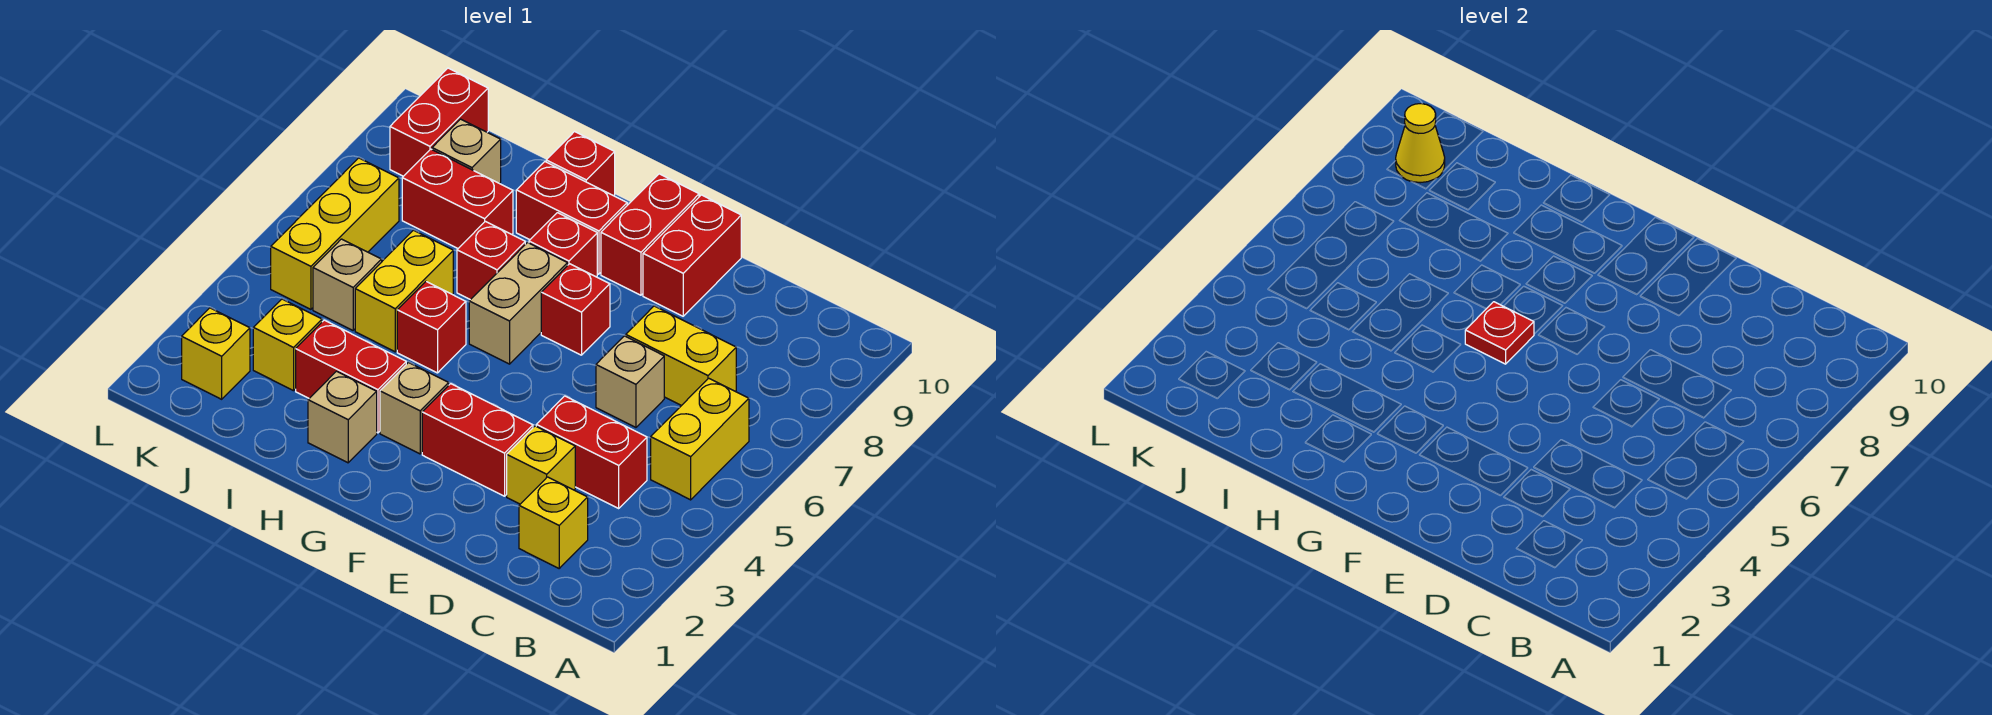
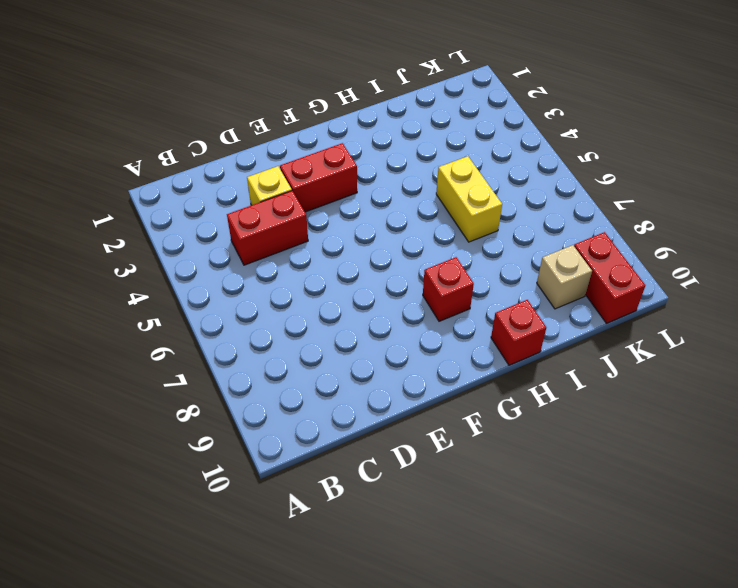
none -> yellow brick B5:B6 level 1
none -> yellow brick C2 level 1
none -> yellow brick C7:D7 level 1

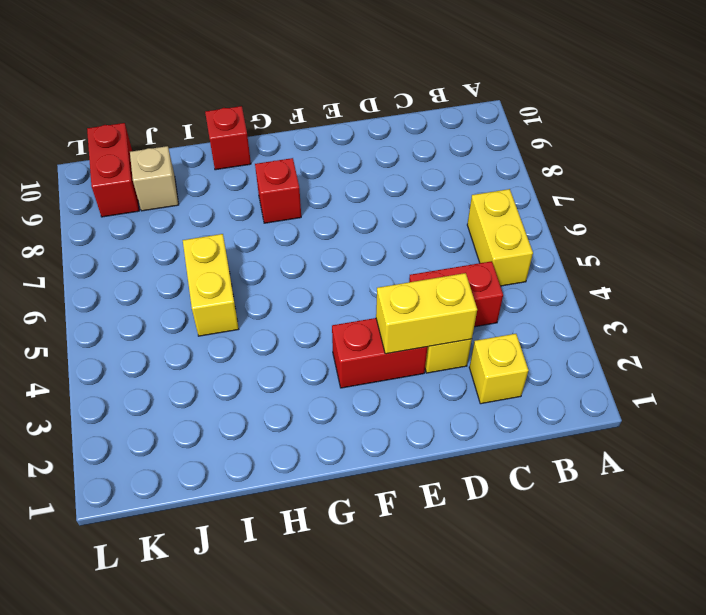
yellow brick D3:E3 level 2 -> yellow brick C7:D7 level 1
none -> tan brick D6 level 1
none -> red brick E9:E10 level 1
none -> red brick F7 level 1

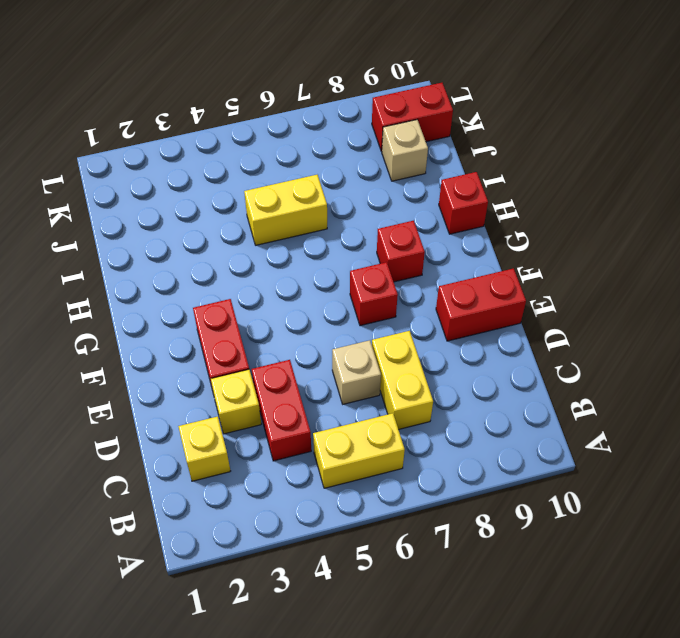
none -> red brick F9:F10 level 1
none -> tan brick G3 level 1
none -> tan brick G6:G7 level 1

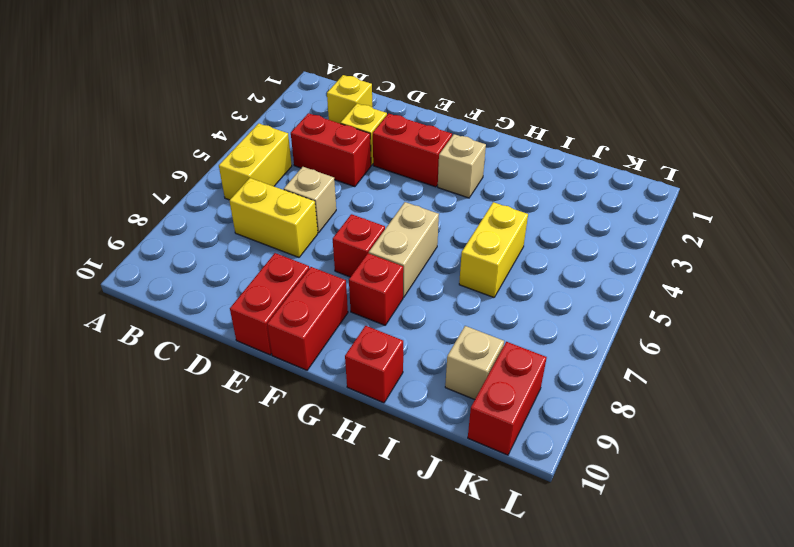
none -> red brick G9:H9 level 1
none -> tan brick H2 level 1
none -> red brick H3:I3 level 1

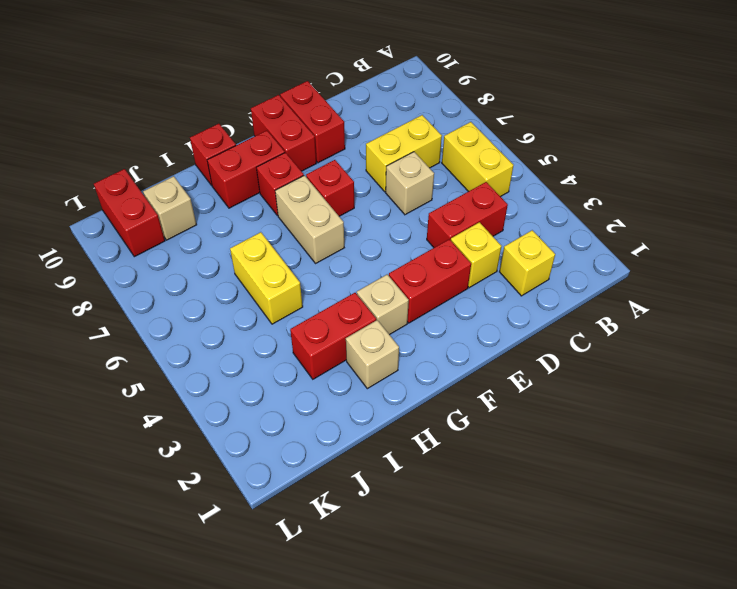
none -> red brick H5 level 1
none -> red brick H7 level 1
none -> red brick I8:J8 level 1

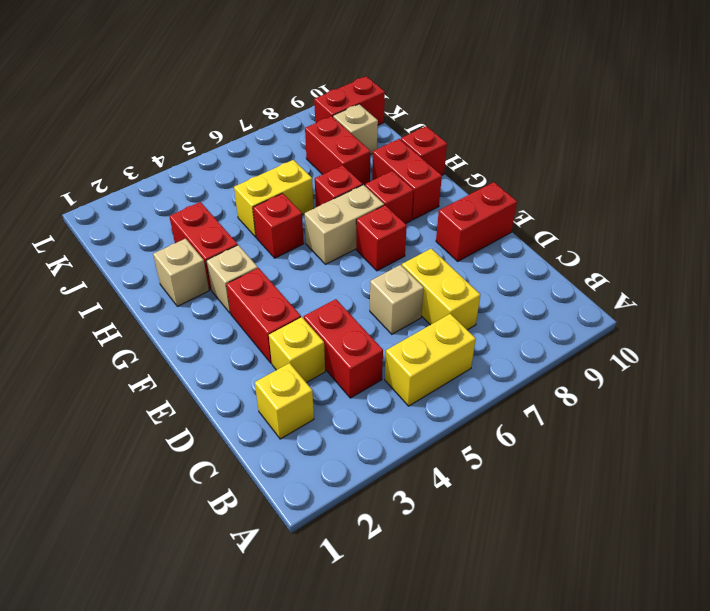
none -> red brick F9:F10 level 1
none -> yellow brick J3 level 1
none -> tan brick J5 level 1

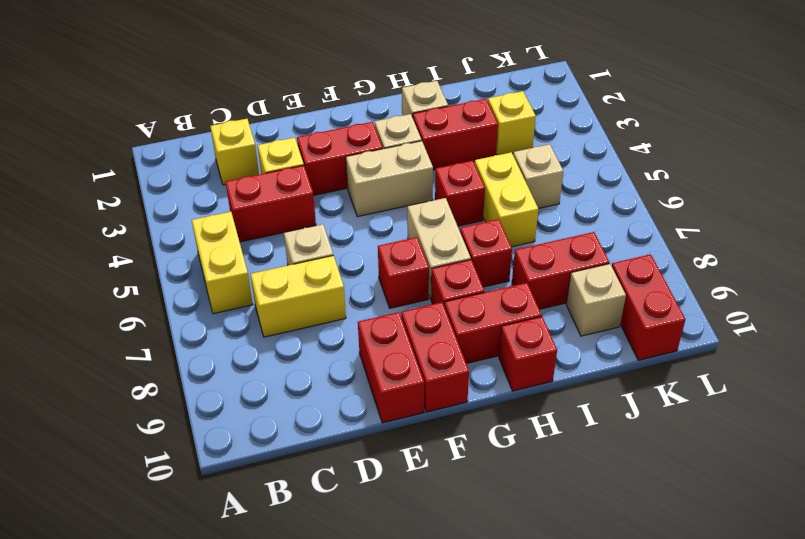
tan brick F4:G4 level 1 -> none
none -> yellow brick K2 level 1
none -> yellow brick K5:K7 level 1
none -> red plate G6 level 2

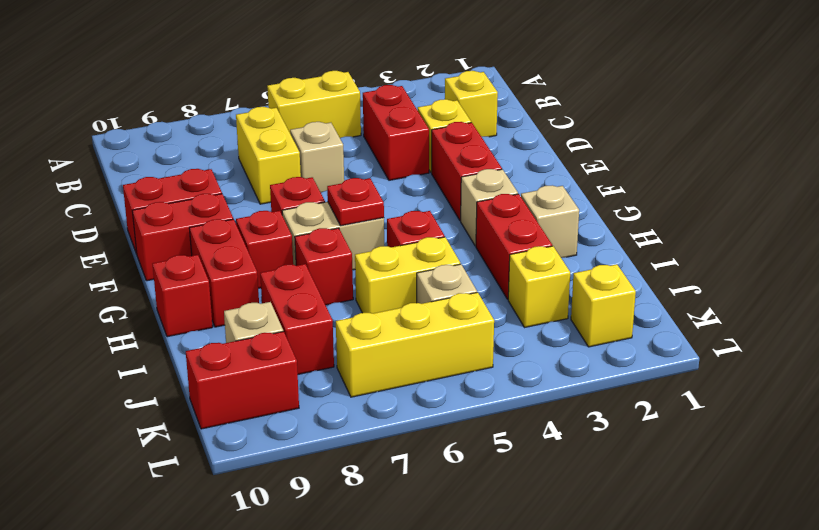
none -> yellow cone K9 level 2

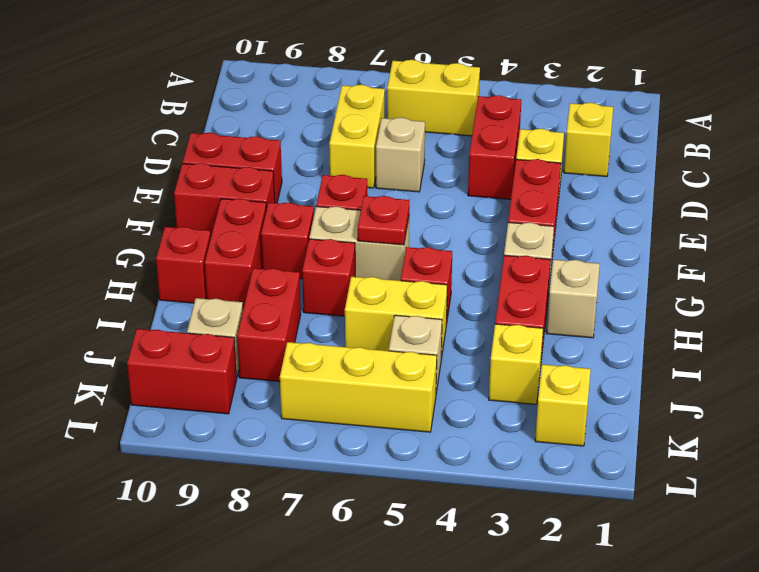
none -> yellow cone K9 level 2

